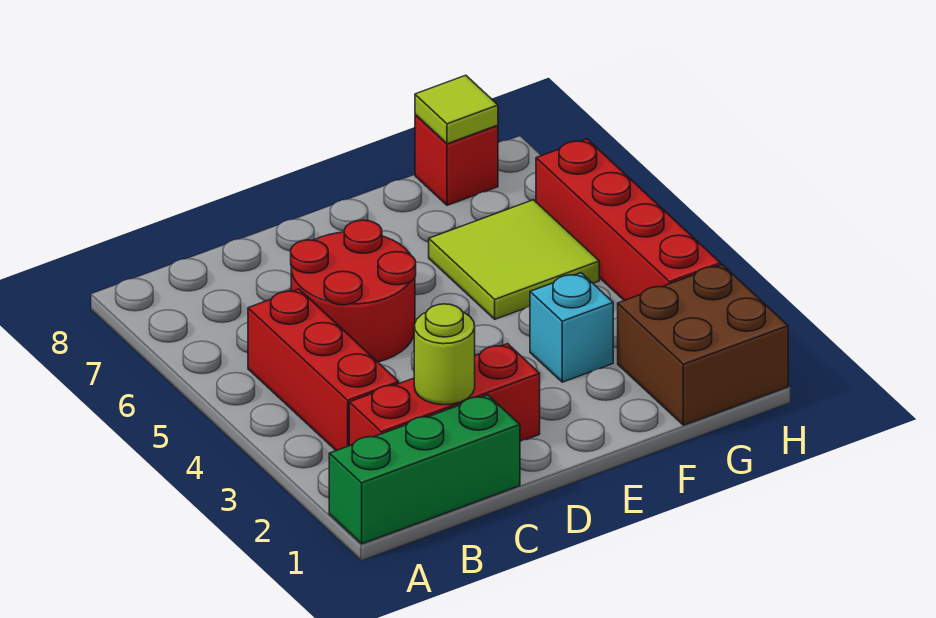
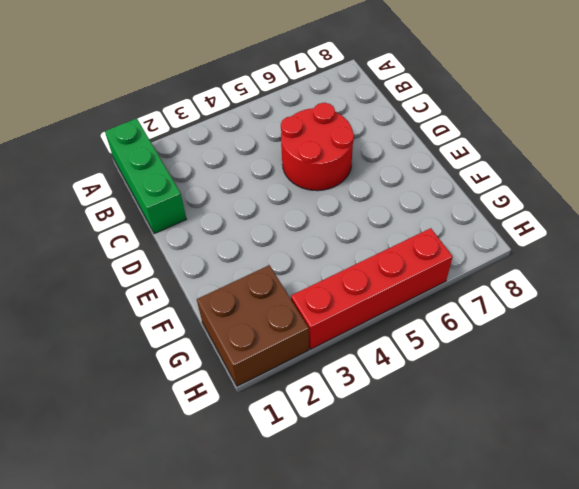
none -> red brick B2:D2 level 1
none -> red brick B3:B5 level 1

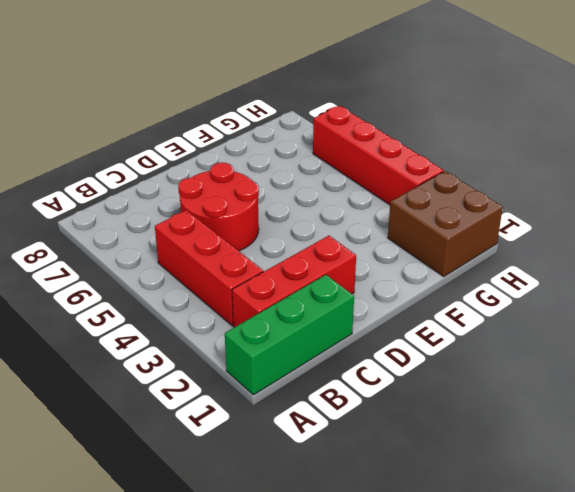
none -> cyan brick F3 level 1
none -> lime tile F5:G6 level 1

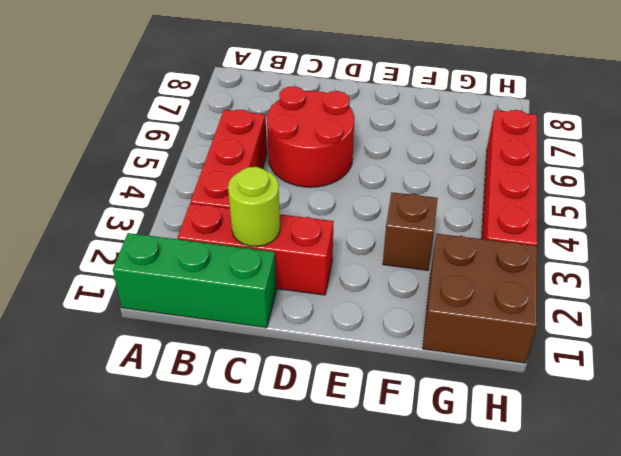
brown brick F3 level 1 -> cyan brick F3 level 1
none -> lime tile F5:G6 level 1
none -> red brick G8 level 1

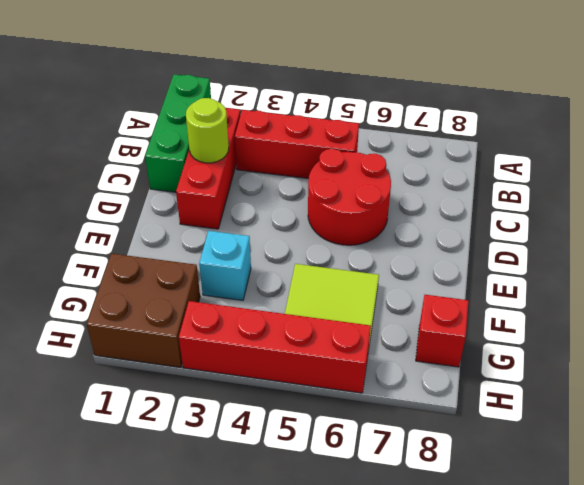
none -> lime tile G8 level 2

